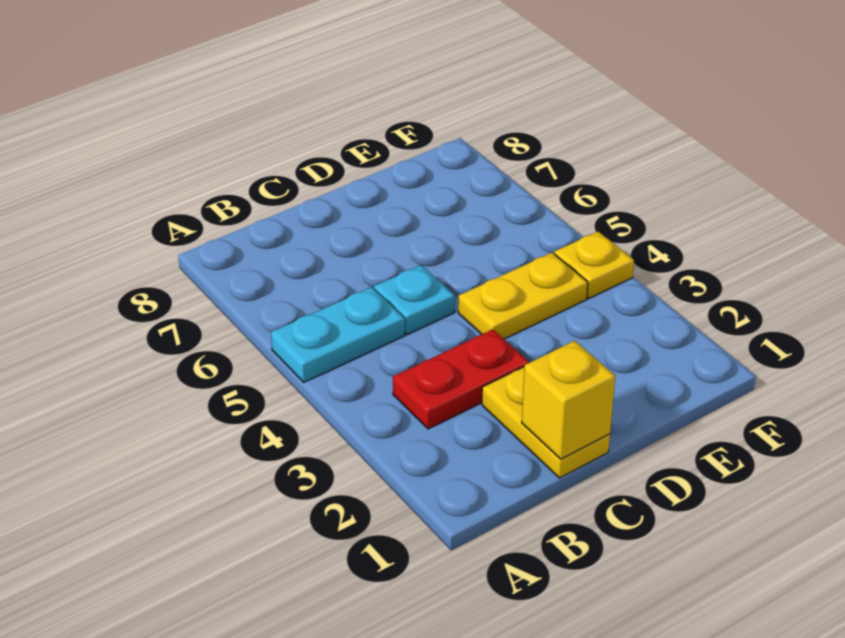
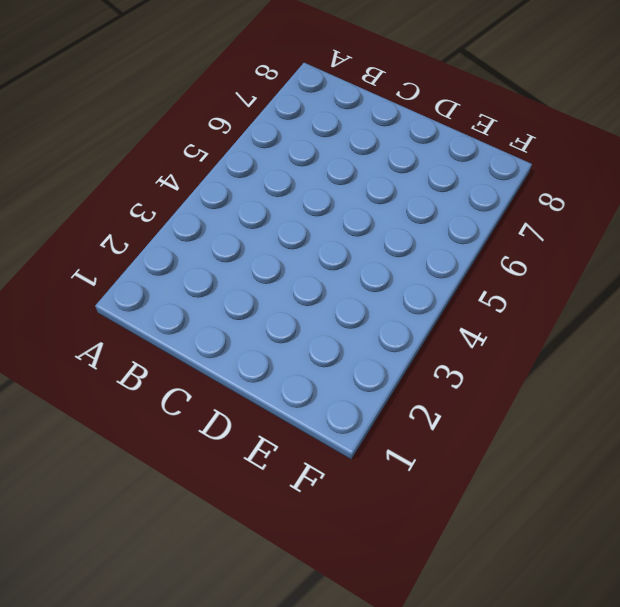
none -> cyan plate A5:B5 level 1
none -> red plate B3:C3 level 1

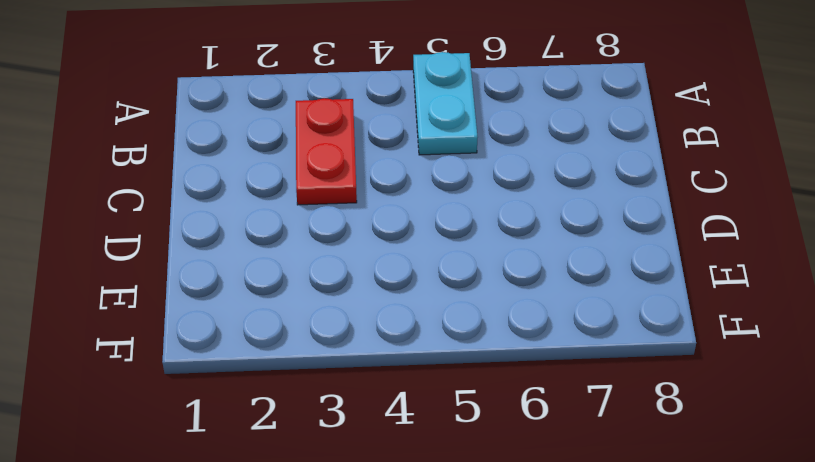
none -> yellow plate C1:C2 level 1
none -> cyan plate C5 level 1

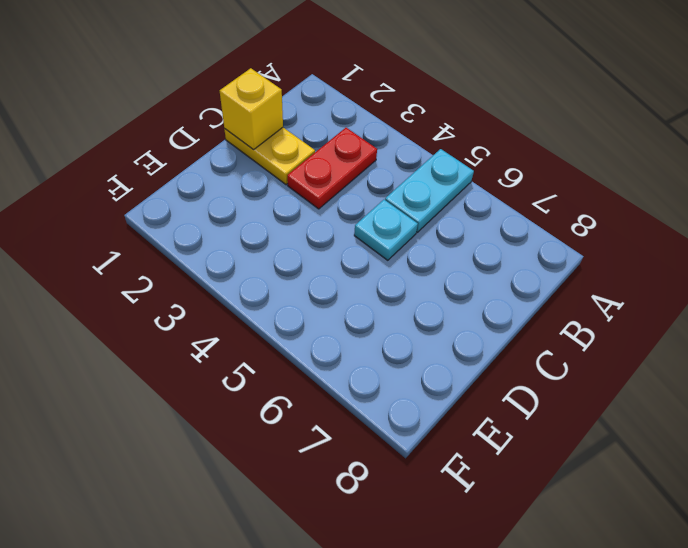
none -> yellow plate D4:E4 level 1
none -> yellow plate F4 level 1

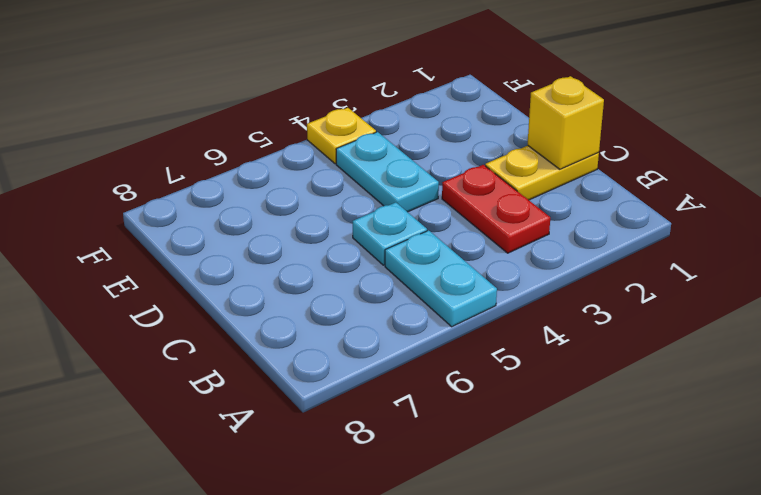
cyan plate D4:E4 level 1 -> yellow plate D4:E4 level 1

